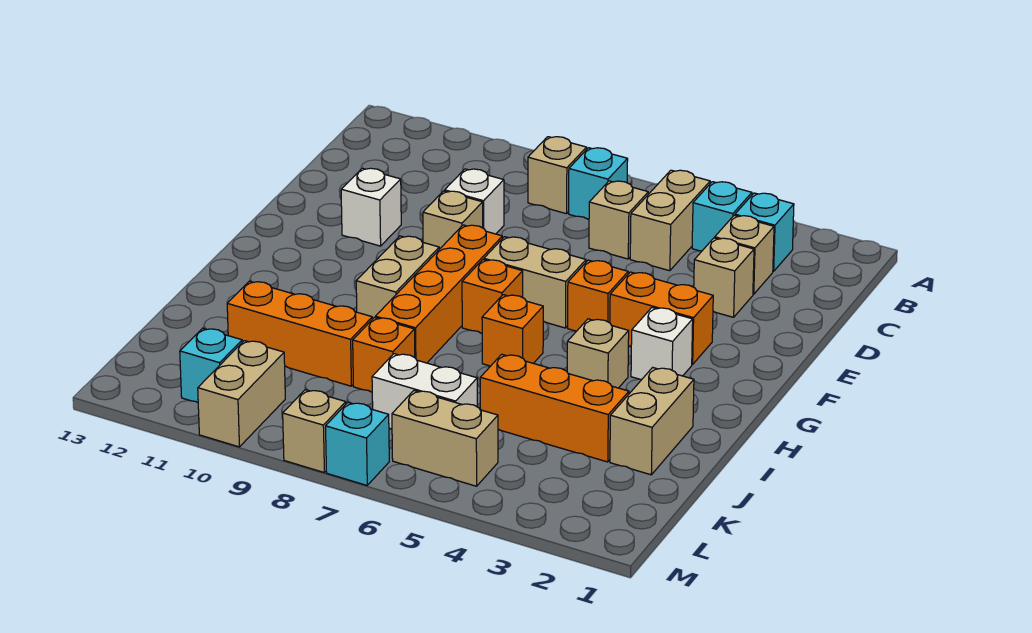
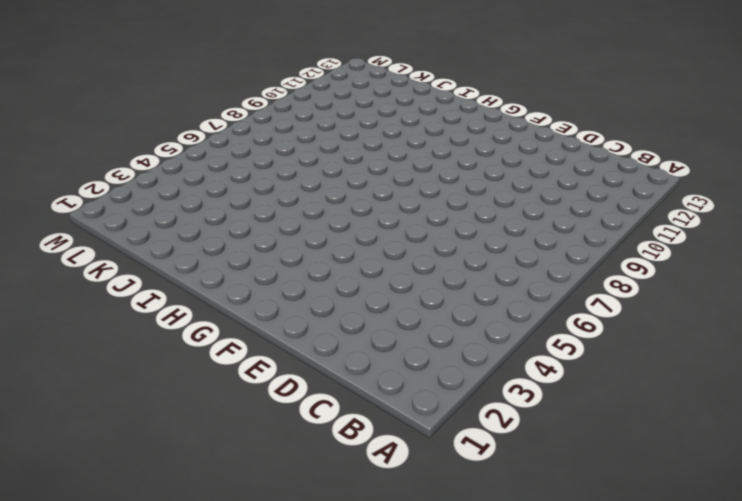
none -> cyan brick B3 level 1
none -> cyan brick B4 level 1
none -> tan brick B5:C5 level 1
none -> cyan brick B7 level 1

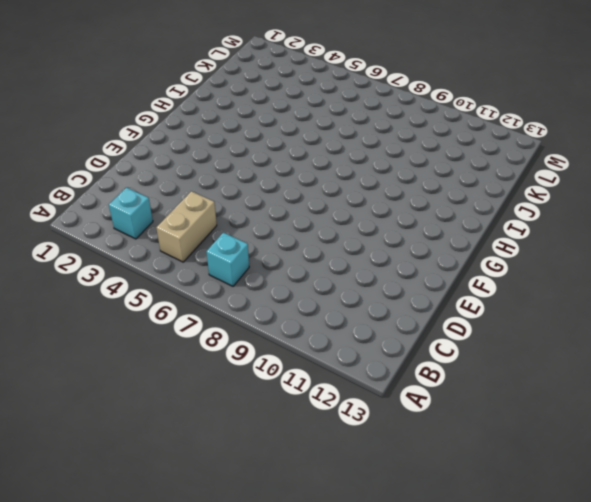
none -> cyan brick B4 level 1
none -> tan brick B8 level 1
none -> tan brick C3 level 1
none -> tan brick C6 level 1

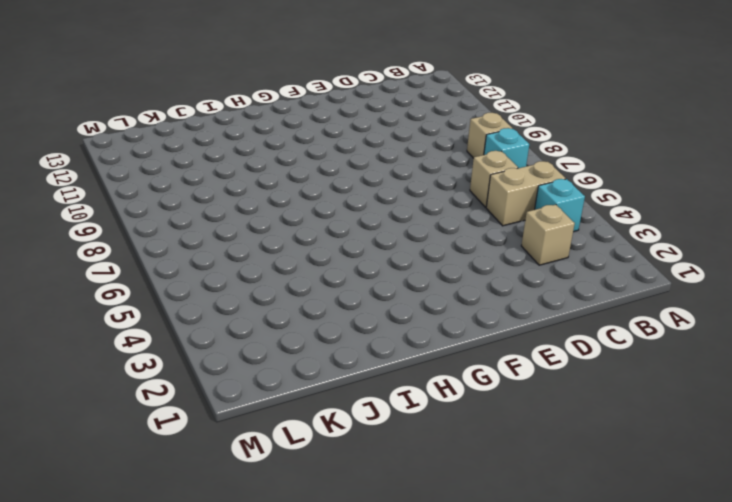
none -> cyan brick B3 level 1
none -> tan brick D3 level 1
none -> white brick D9 level 1
none -> tan brick E9 level 1

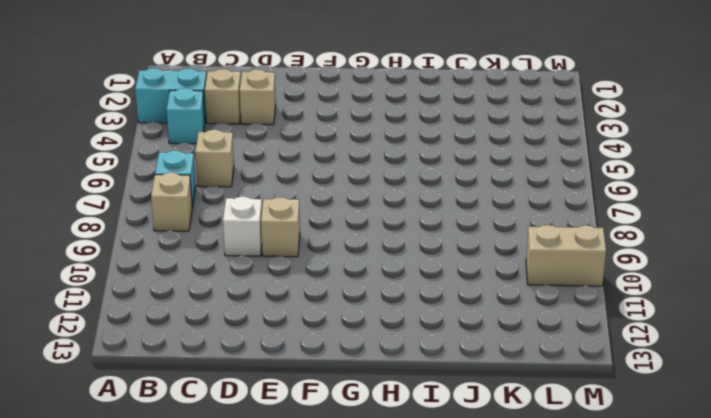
cyan brick A3:B3 level 1 -> cyan brick B3 level 1
none -> tan brick B5:C5 level 1
none -> white brick E11 level 1
none -> orange brick F3:F4 level 1
none -> orange brick F5 level 1

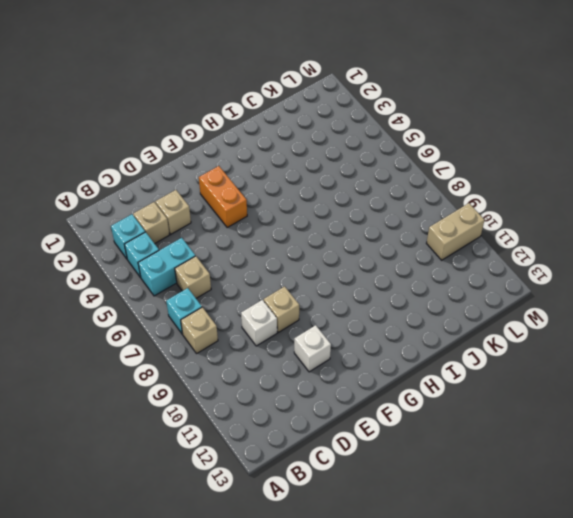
cyan brick B5:C5 level 1 -> tan brick B5:C5 level 1
none -> orange brick F5 level 1
none -> tan brick F6:F7 level 1
none -> orange brick F8:I8 level 1
none -> white brick G3 level 1

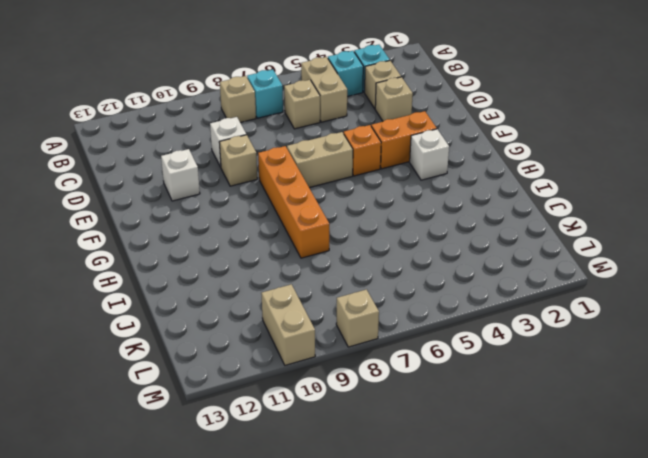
none -> orange brick G7 level 1
none -> tan brick G9:H9 level 1
none -> tan brick H4 level 1
none -> orange brick H6 level 1

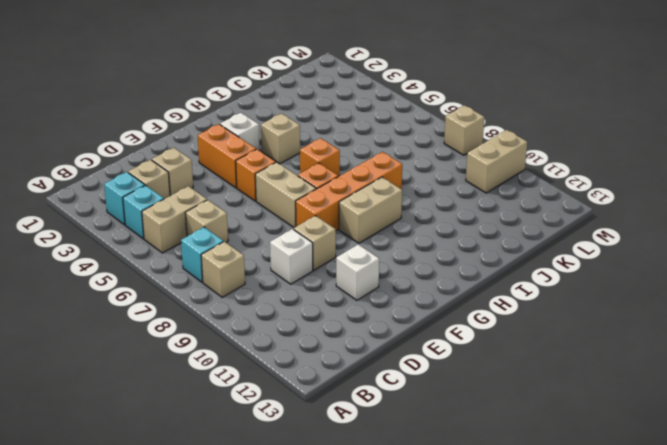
none -> tan brick I2:J2 level 1
none -> orange brick J3:J5 level 1
none -> orange brick J8 level 1
none -> orange brick J9:J11 level 1

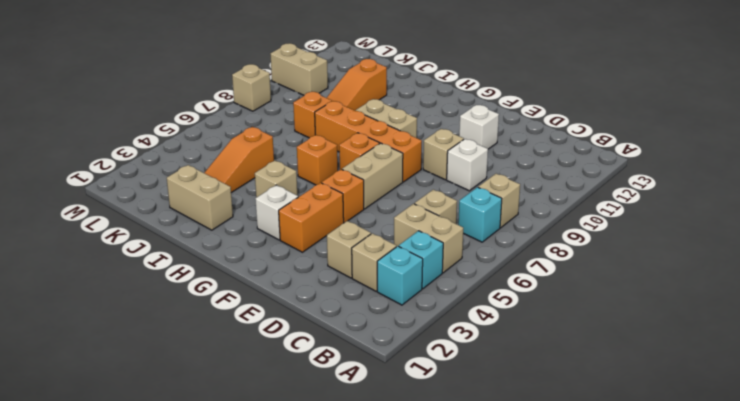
orange slope J3:J5 level 1 top 5 -> orange brick J3:J5 level 1
orange slope J9:J11 level 1 top 11 -> orange brick J9:J11 level 1
none -> white brick K6:K7 level 1
none -> tan brick L5:L6 level 1
none -> cyan brick L11 level 1
none -> cyan brick M7 level 1

